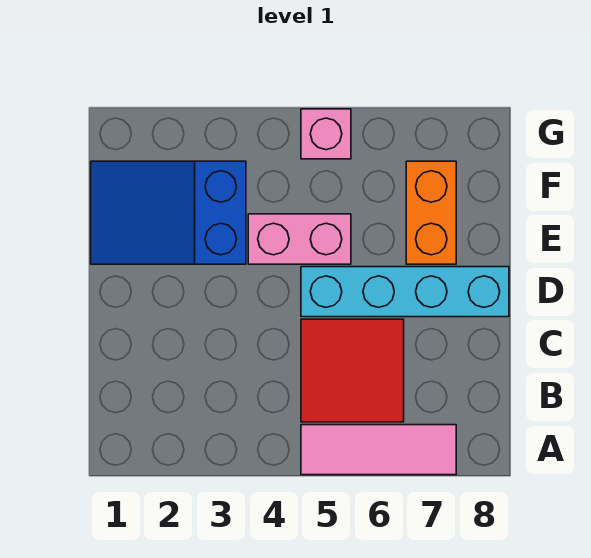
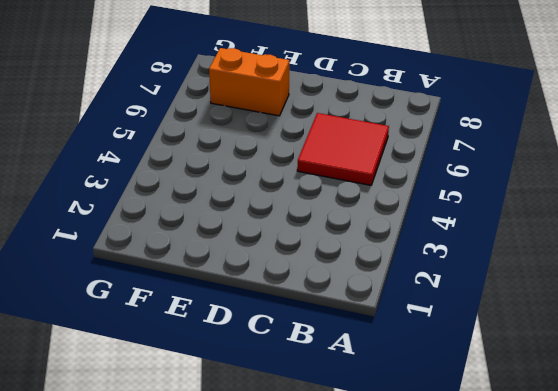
none -> pink tile A5:A7 level 1
none -> cyan brick D5:D8 level 1

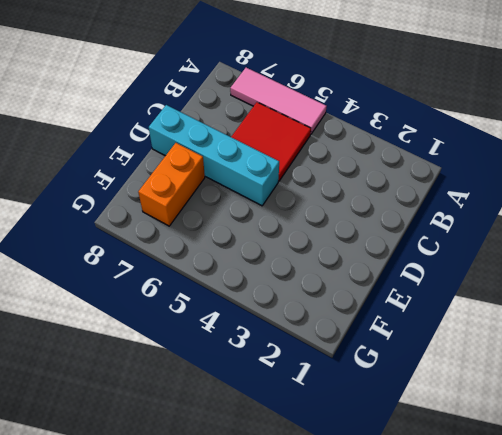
none -> blue slope E1:F3 level 1 top 3
none -> pink brick E4:E5 level 1

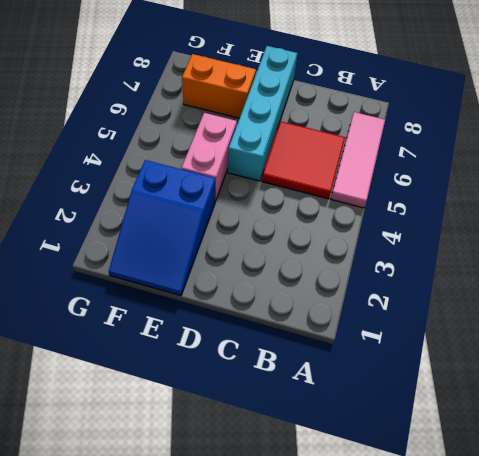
none -> pink brick G5 level 1

